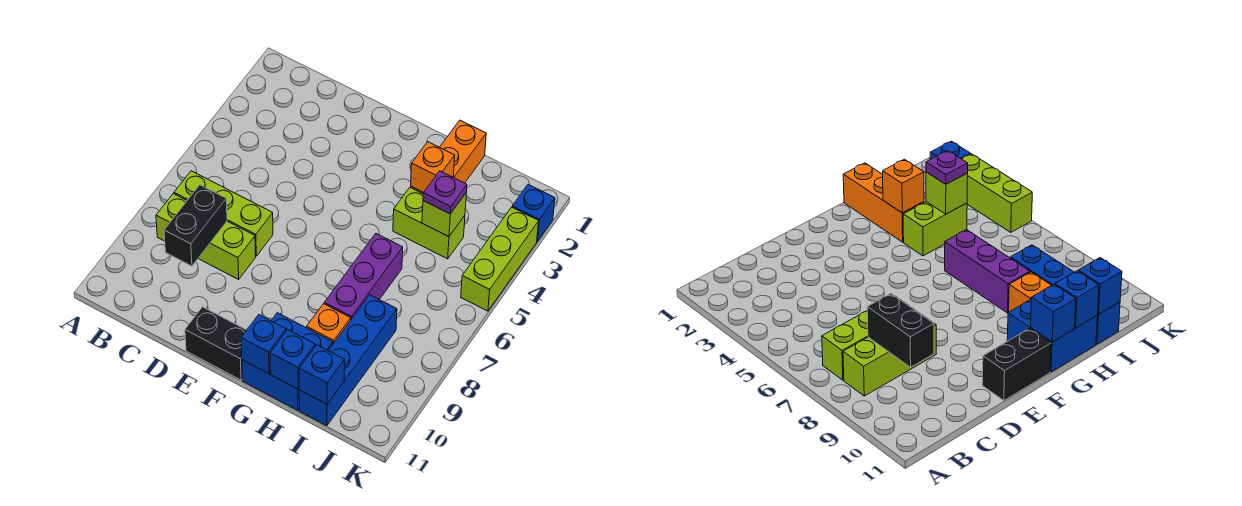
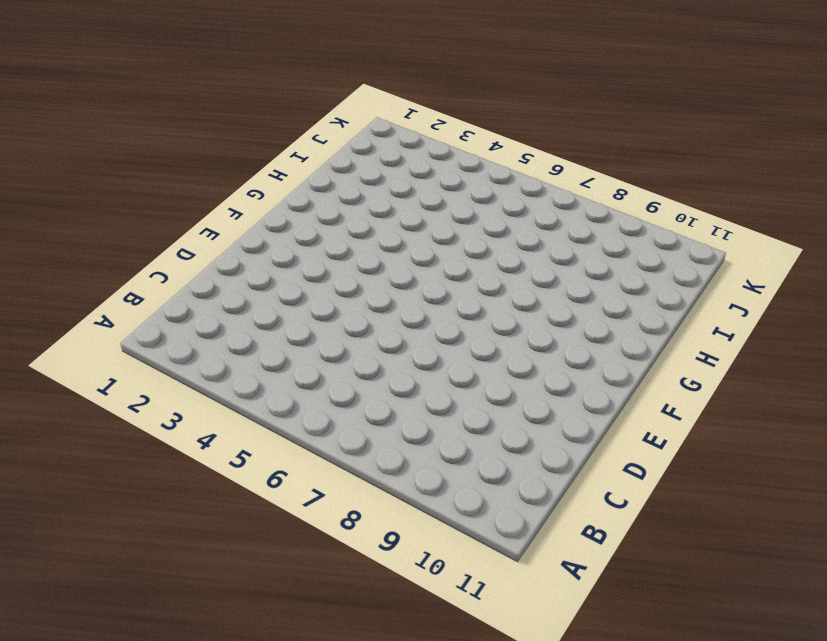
none -> lime brick B7:D7 level 1
none -> lime brick B8:D8 level 1
none -> black brick E11:F11 level 1

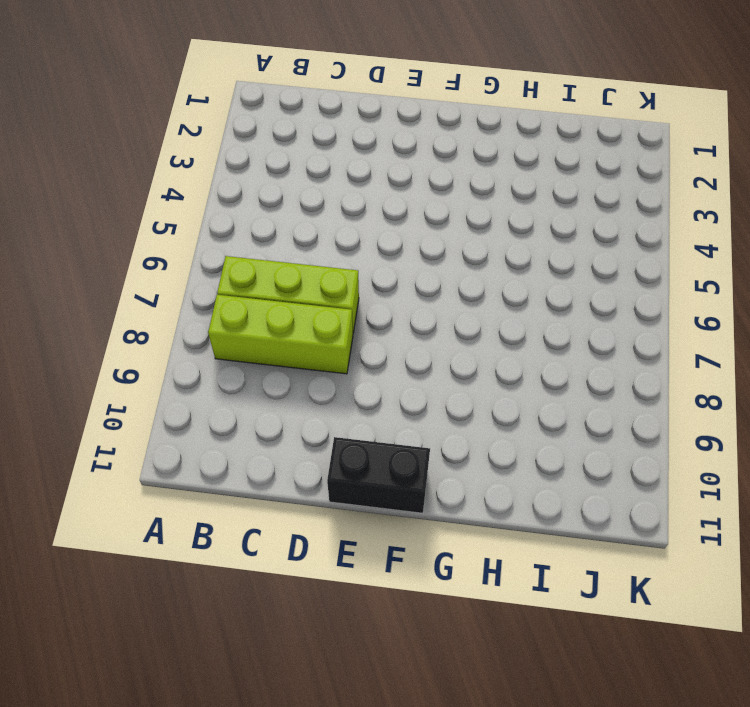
none -> blue brick G10:H11 level 1
none -> orange brick H1:H3 level 1
none -> lime brick H4:I4 level 1

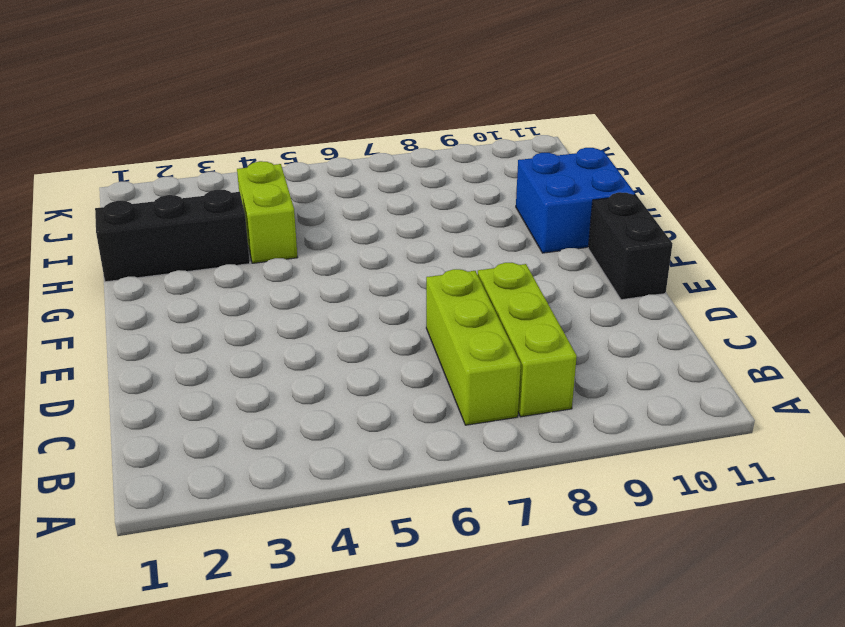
black brick H1:H3 level 1 -> orange brick H1:H3 level 1
none -> purple brick H6:H8 level 1
none -> orange brick H9 level 1
none -> blue brick I8:I11 level 1

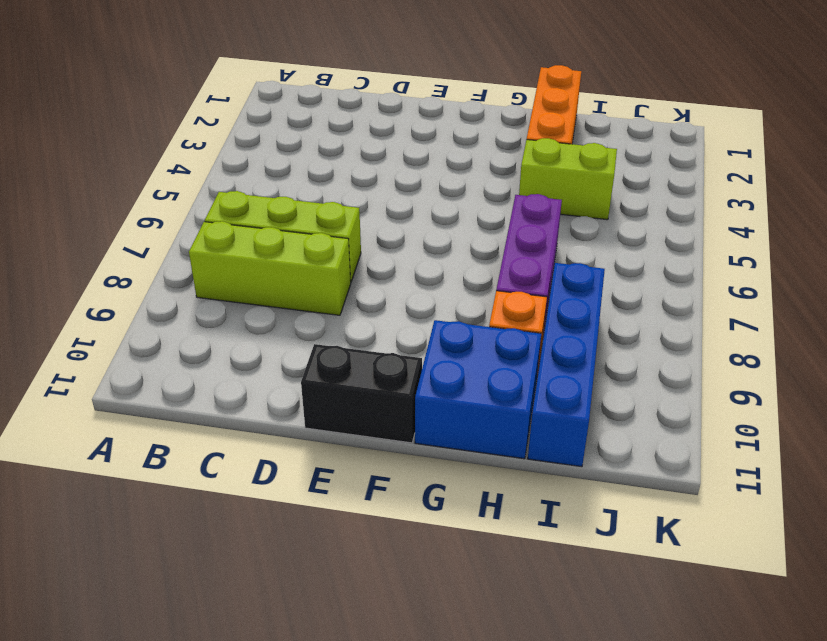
none -> blue brick K2 level 1
none -> lime brick K3:K5 level 1
none -> black brick C8:C9 level 2

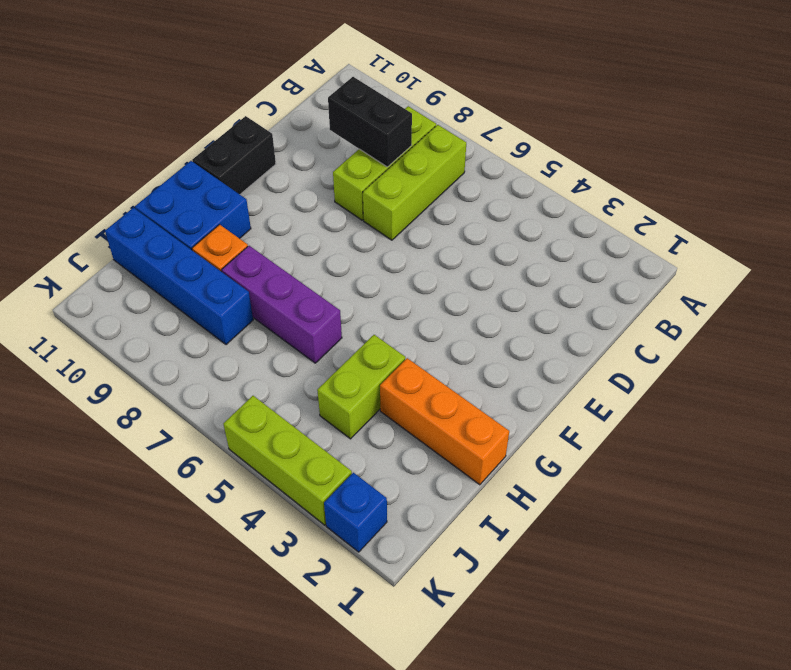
none -> blue brick G11 level 2
none -> orange brick H3 level 2
none -> blue brick H11 level 2

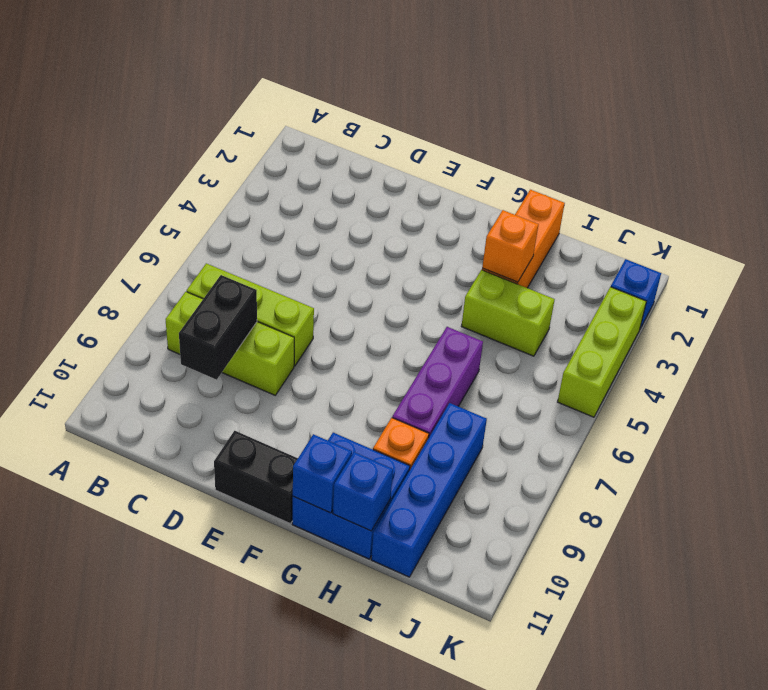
none -> lime brick I4 level 2
none -> blue brick I11 level 2
none -> purple plate I4 level 3

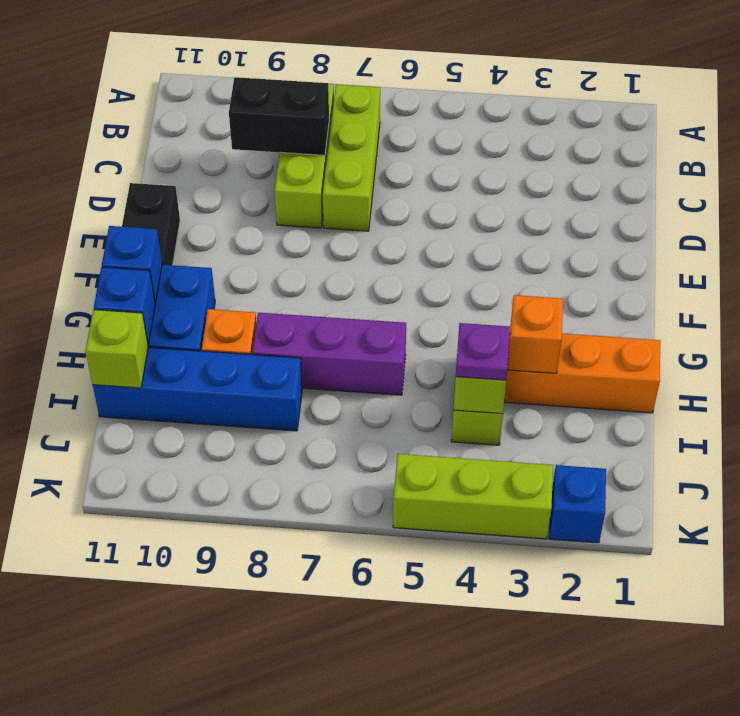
lime brick I11 level 2 -> blue brick I11 level 2

